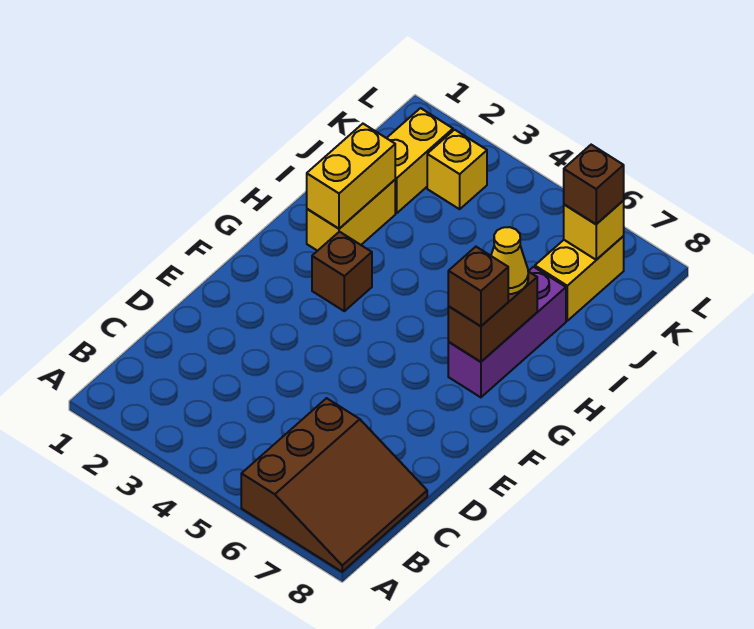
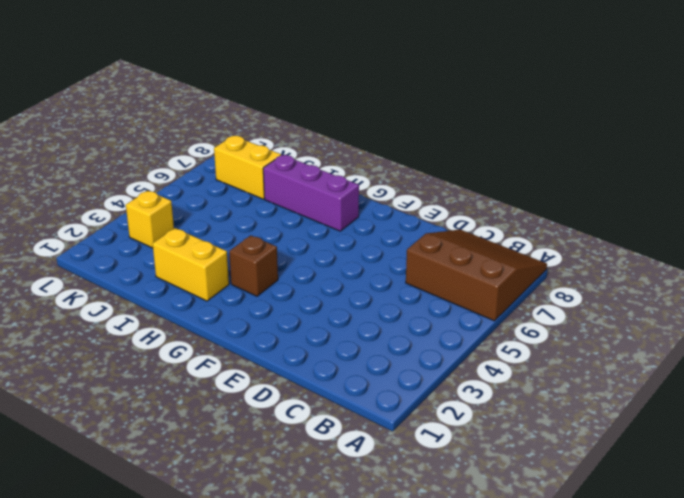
none -> yellow brick J2:K2 level 1
none -> brown brick G7:H7 level 2
none -> yellow brick H2:I2 level 2

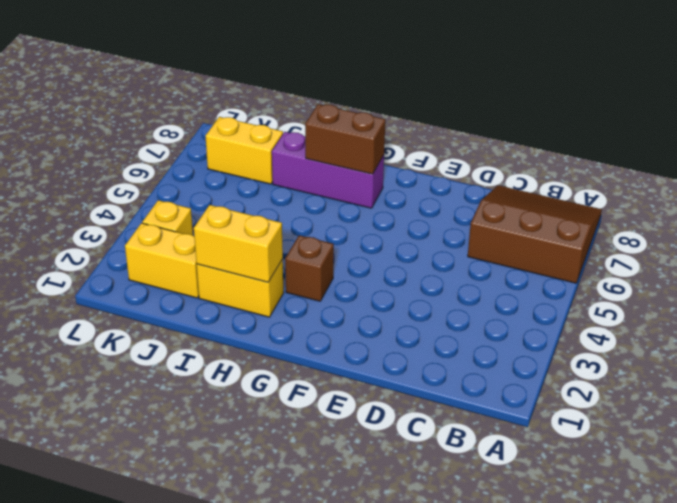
none -> yellow brick K7 level 2
none -> brown brick G7 level 3
none -> yellow cone H7 level 3

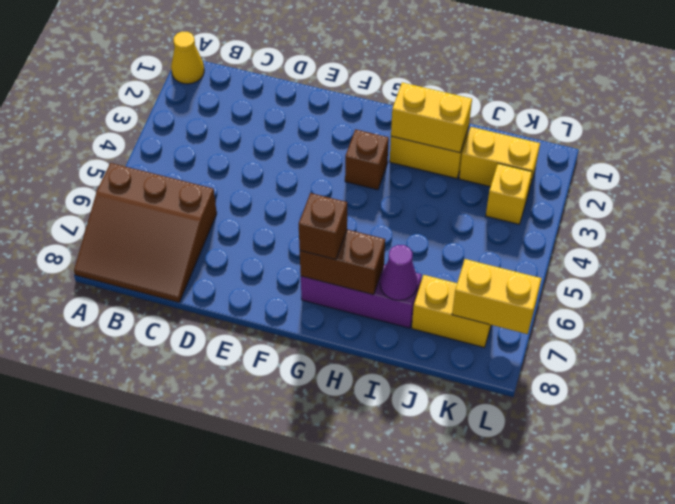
yellow cone A1 level 1 -> yellow cone H7 level 3
purple cone I7 level 2 -> none
yellow brick K7:L7 level 2 -> yellow brick K7 level 2
none -> brown brick K7 level 3

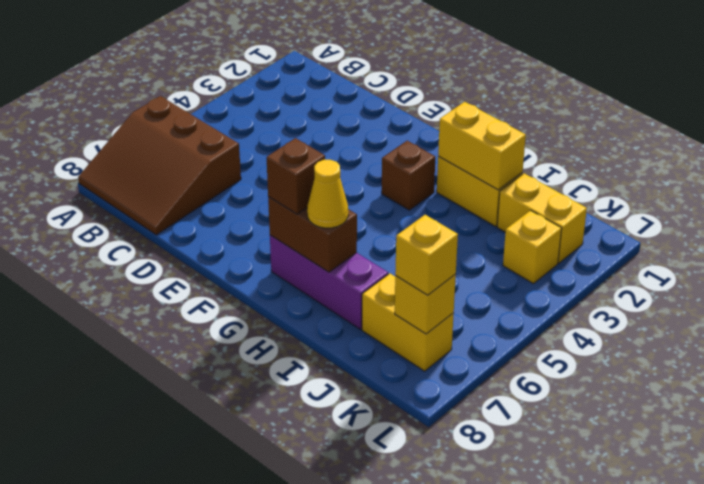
yellow brick K7 level 3 -> brown brick K7 level 3

